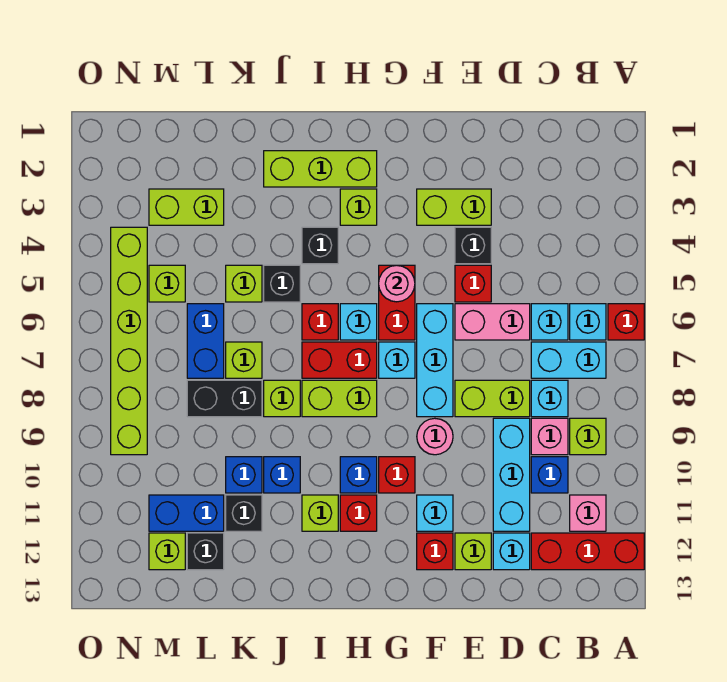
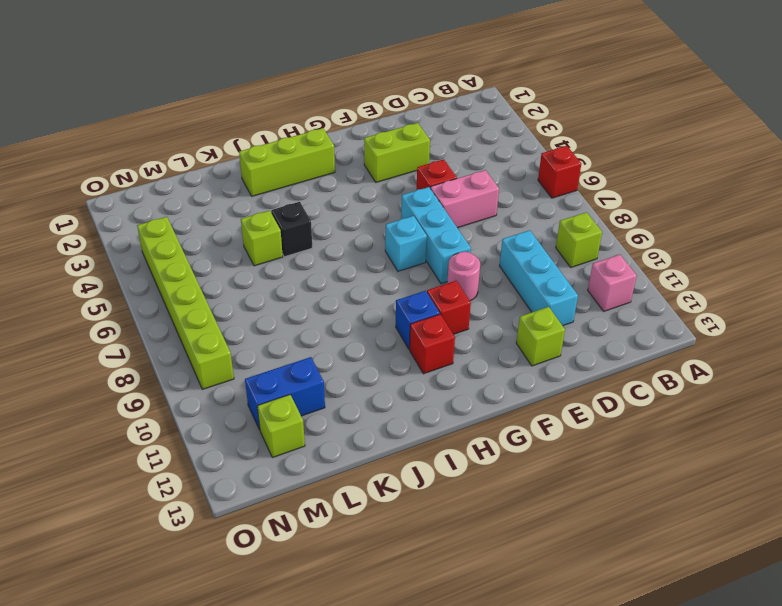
none -> red brick A12:C12 level 1
none -> cyan brick B6 level 1
none -> cyan brick B7:C7 level 1
none -> cyan brick C6 level 1

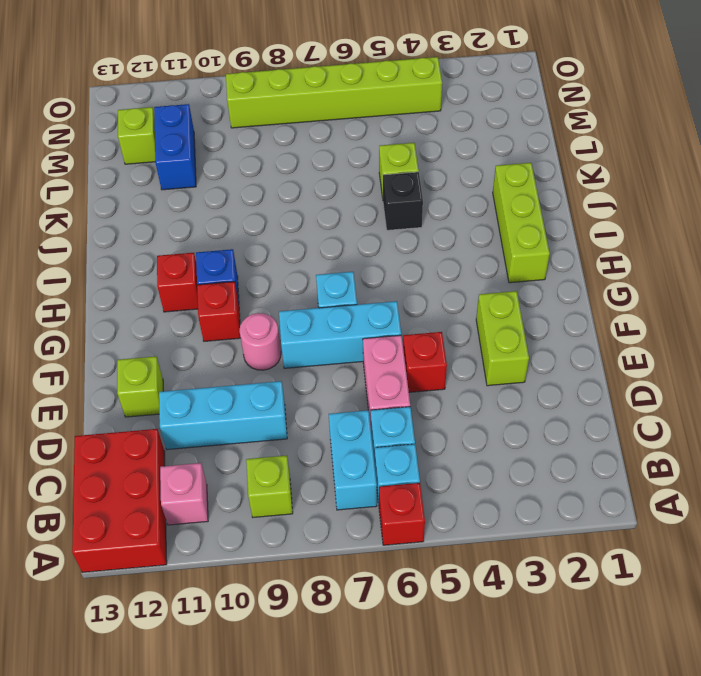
red brick A12:C13 level 1 -> red brick A12:C12 level 1
none -> cyan brick C8 level 1
none -> pink brick C9 level 1
none -> blue brick C10 level 1
none -> lime brick D8:E8 level 1

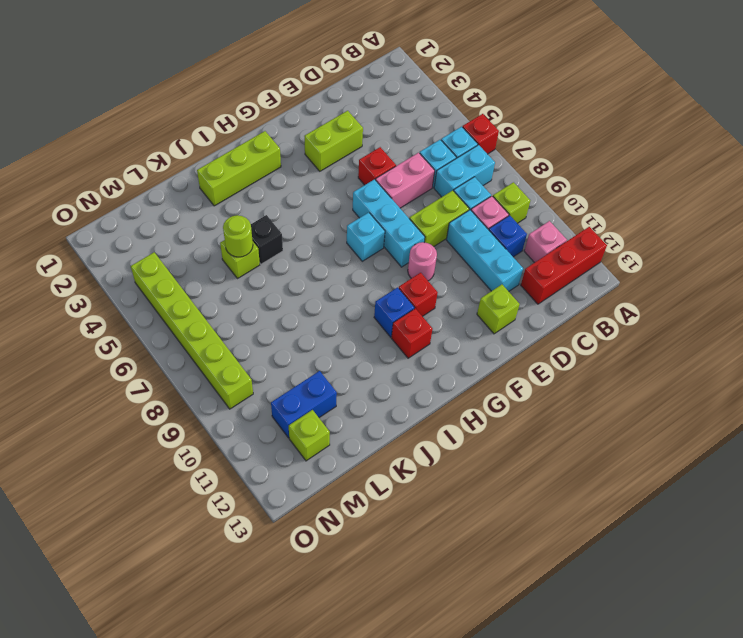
lime round brick K5 level 2 -> none
none -> cyan brick D12 level 1
none -> black brick E4 level 1
none -> cyan brick F11 level 1
none -> red brick F12 level 1

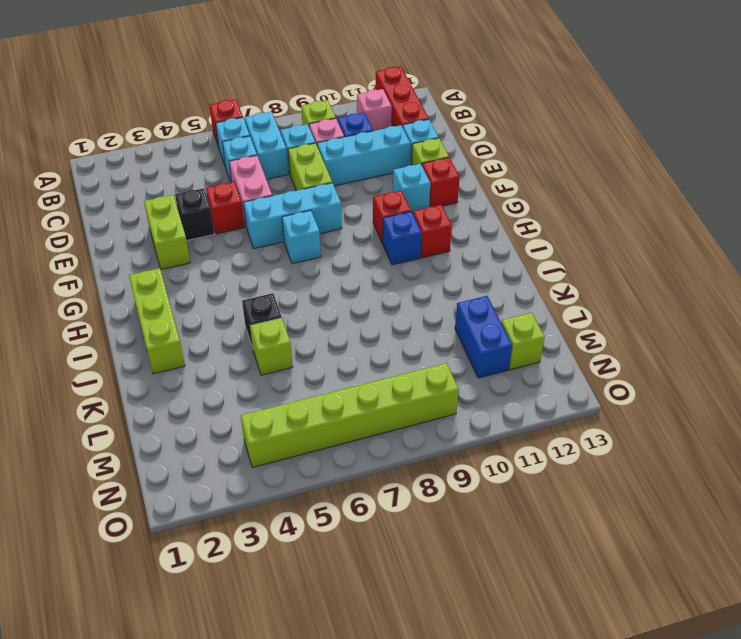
none -> pink round brick F9 level 1
none -> red brick G5:G6 level 1
none -> lime brick H3 level 1
none -> cyan brick H6 level 1

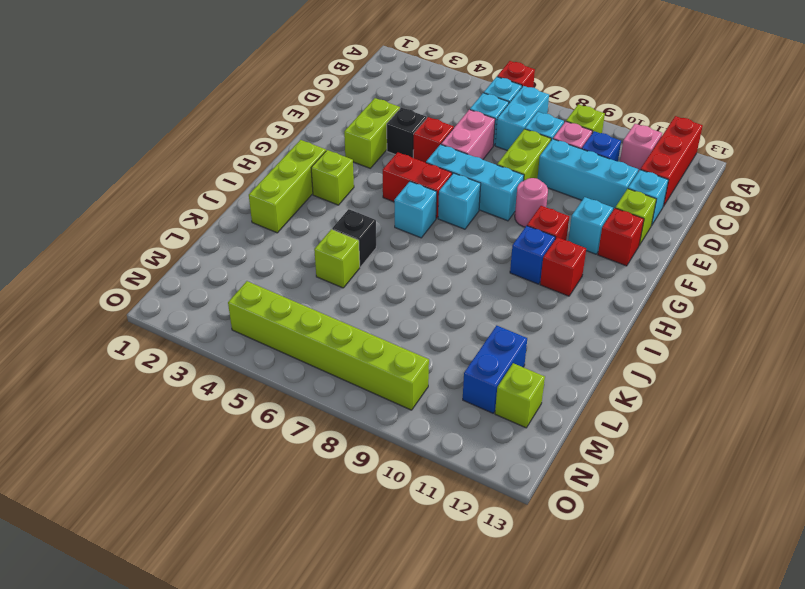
none -> red brick H7:I7 level 1
none -> lime brick H8:I8 level 1
none -> black brick I4 level 1
none -> red brick I6 level 1

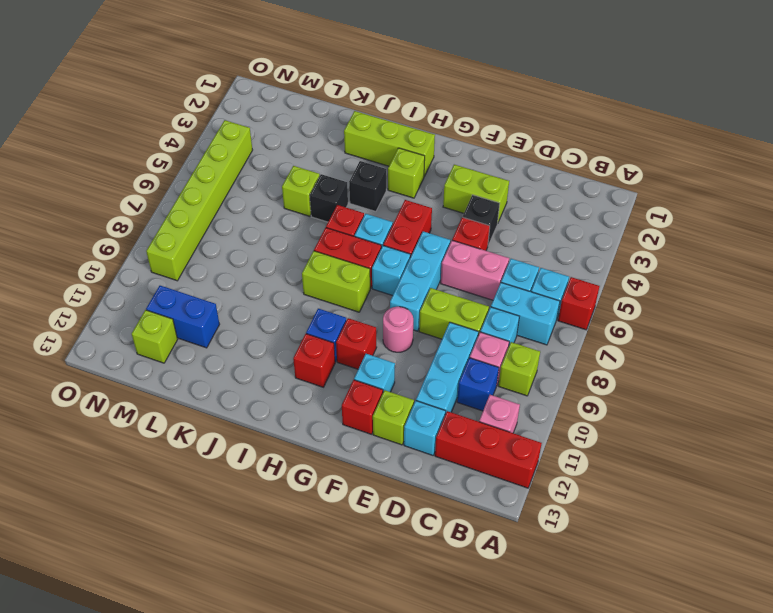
none -> lime brick I11 level 1
none -> lime brick J8 level 1
none -> blue brick J10 level 1
none -> lime brick K7 level 1

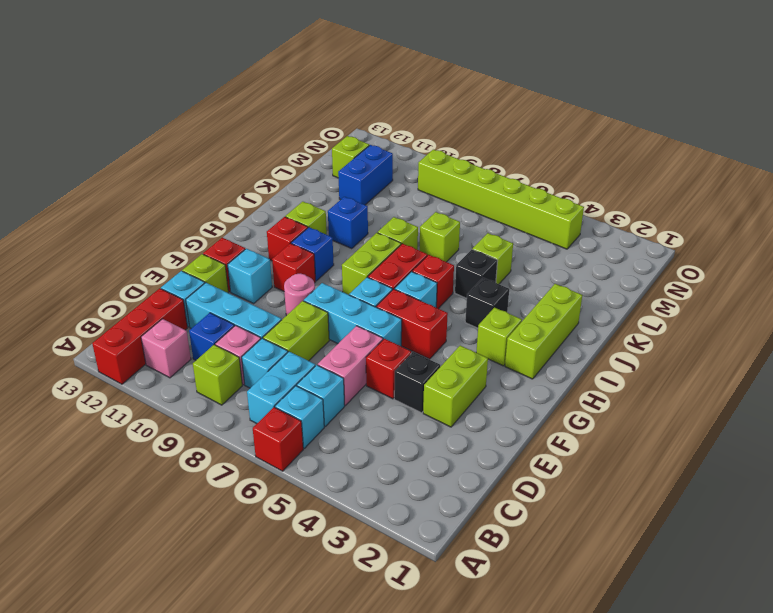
none -> black brick K8:L8 level 1
none -> blue brick K10 level 1
none -> black brick K11 level 1
none -> lime brick L3:M3 level 1

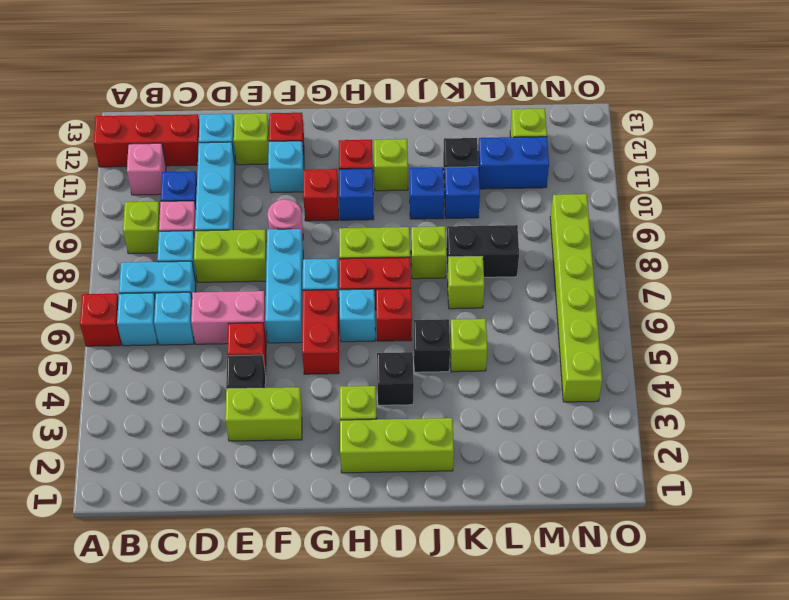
none -> lime brick L3:M3 level 1
none -> blue brick L6:L7 level 1
none -> black brick L12 level 1
none -> lime brick M5 level 1

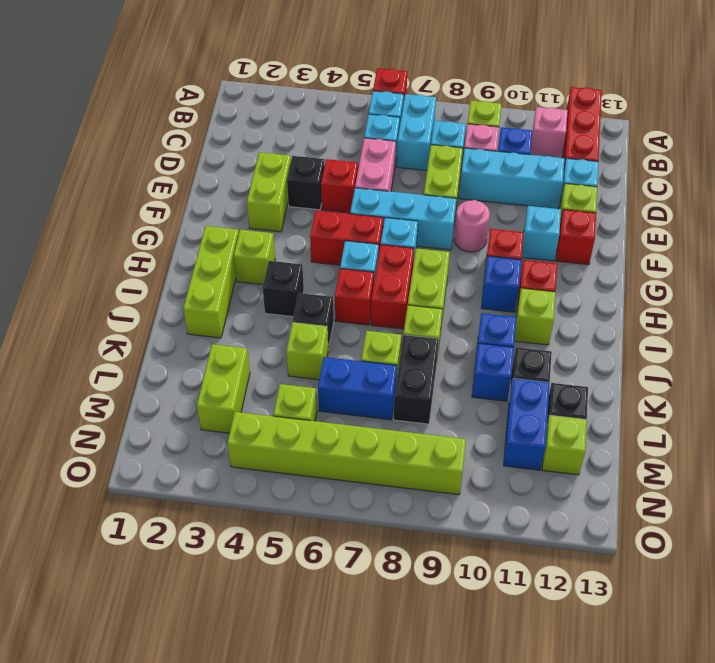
none -> pink round brick G5 level 2

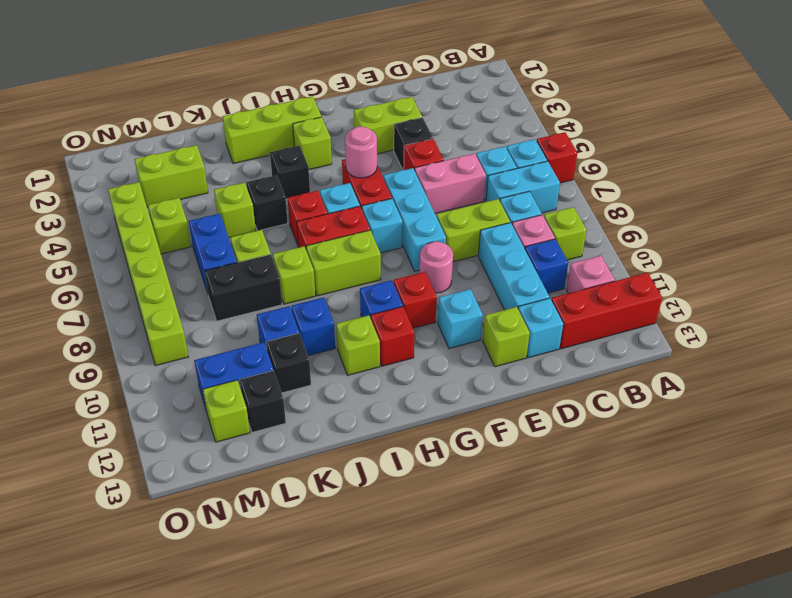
none -> red brick F12 level 1

